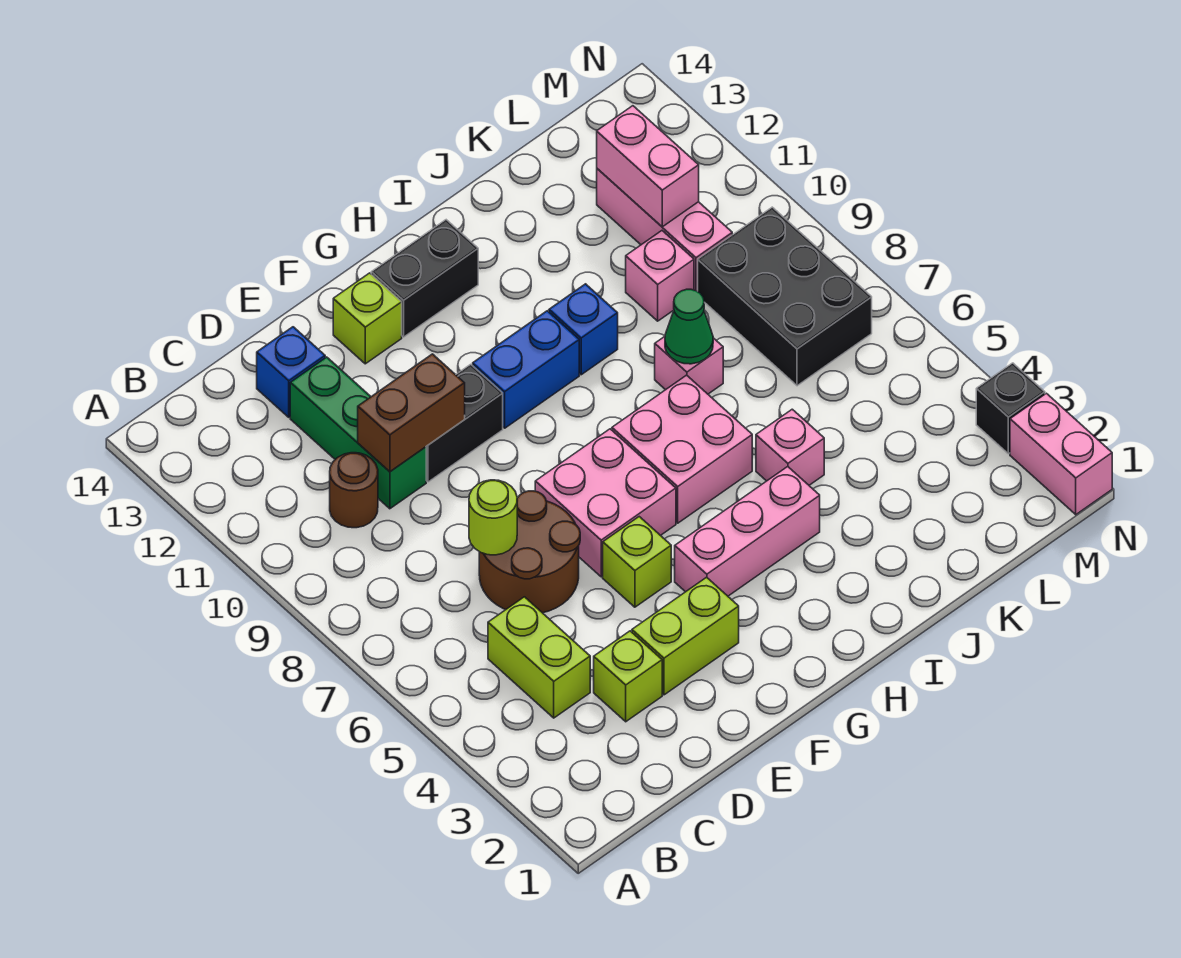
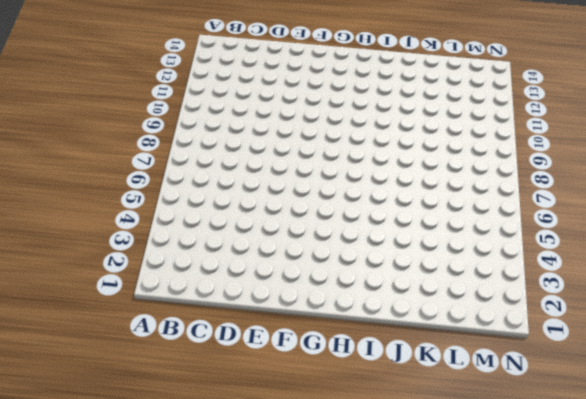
none -> lime brick C4:C5 level 1
none -> brown round brick C10 level 1
none -> lime brick D3 level 1

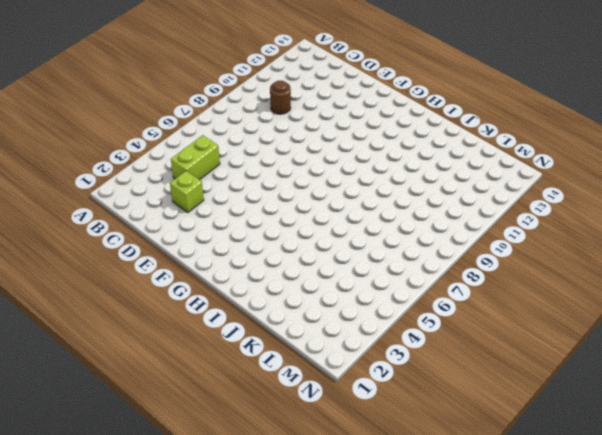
none -> brown round brick D6:E7 level 1
none -> green brick D10:D12 level 1
none -> blue brick D13 level 1

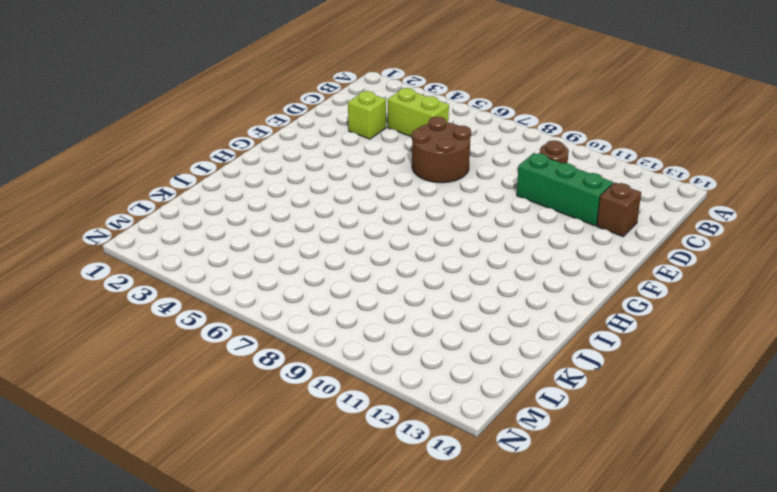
brown brick D13 level 1 -> blue brick D13 level 1
none -> lime brick E3:F3 level 1
none -> black brick E10:F10 level 1
none -> lime brick F5 level 1

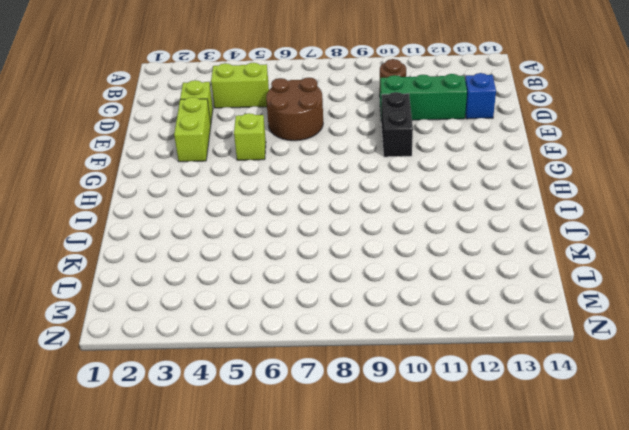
none -> pink brick F6:G7 level 1
none -> lime brick F13 level 1
none -> pink brick G4:I4 level 1

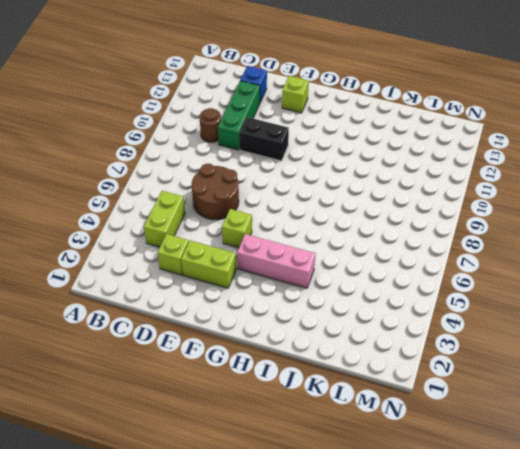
none -> pink brick F6:G7 level 1
none -> blue brick G10:H10 level 1
none -> black brick G13:H13 level 1

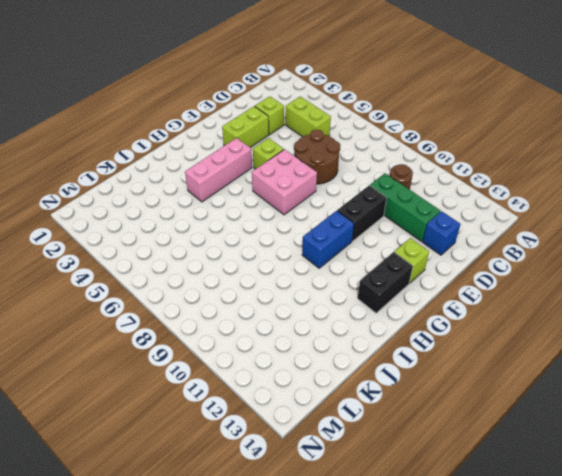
none -> pink brick H6:I7 level 1
none -> blue brick I10 level 1
none -> pink brick J5 level 1

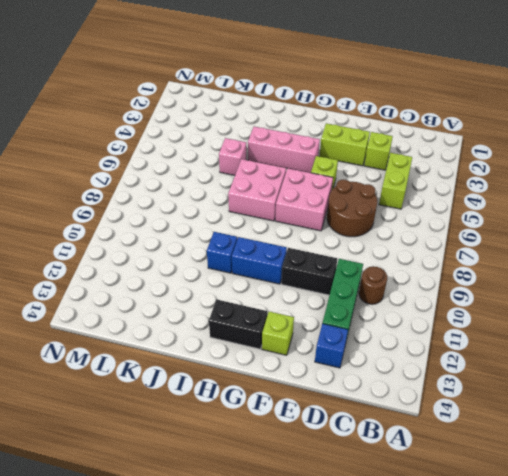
none -> pink brick J8 level 1
none -> pink brick K10 level 1
none -> black brick L7:M9 level 1

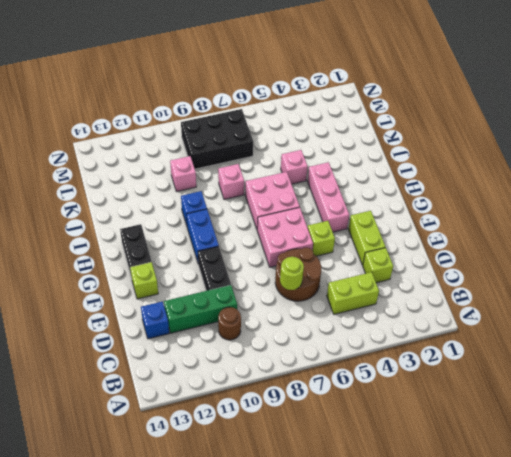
none -> pink brick L10:L12 level 1
none -> pink brick N1:N2 level 1
none -> black brick N3 level 1

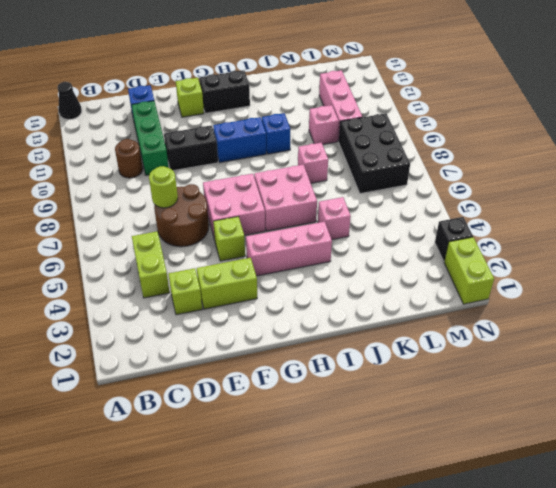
black cone A14 level 1 -> none
lime brick N1:N2 level 1 -> pink brick N1:N2 level 1
none -> brown brick D10:E10 level 2
none -> green cone J8 level 2
none -> pink brick L11:L12 level 2

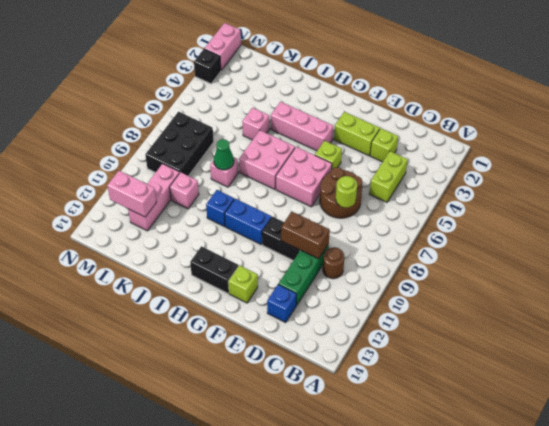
pink brick L12:M12 level 2 -> pink brick L11:L12 level 2

